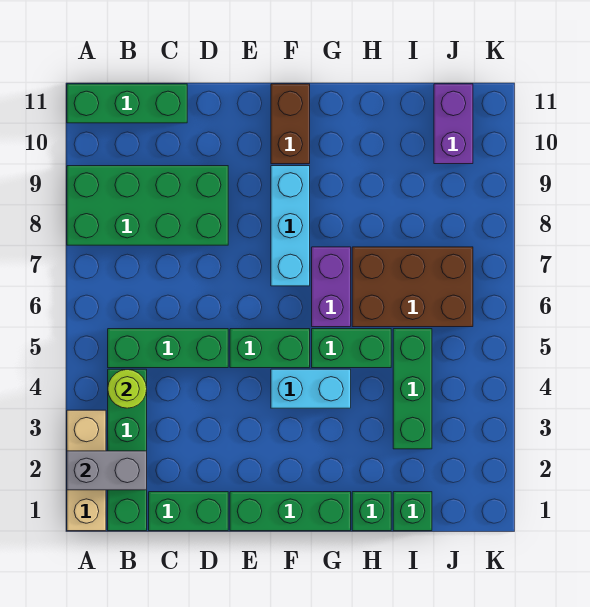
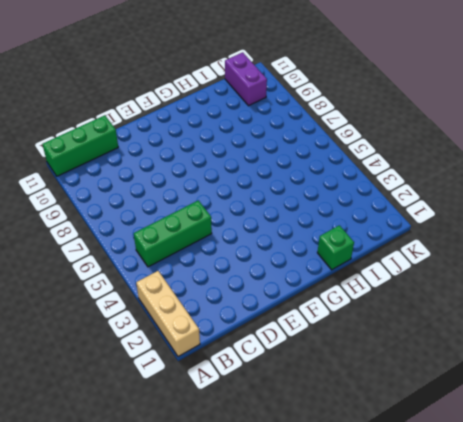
none -> green brick A8:D9 level 1
none -> green brick B1:B4 level 1
none -> green brick C1:D1 level 1

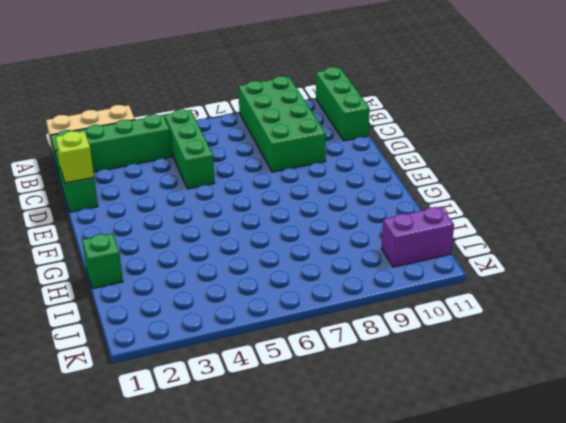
lime brick D1 level 2 -> none
none -> green brick E1:G1 level 1
none -> green brick E5:F5 level 1
none -> cyan brick F4:G4 level 1

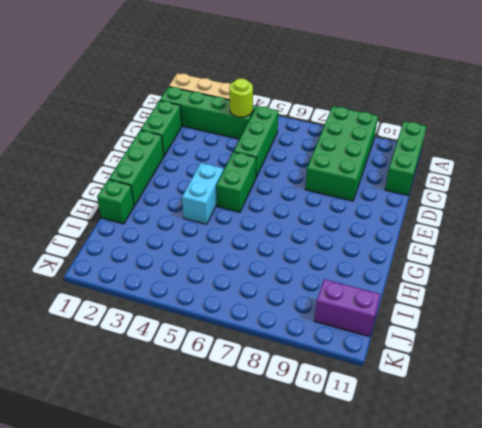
none -> cyan brick F7:F9 level 1
none -> brown brick F10:F11 level 1
none -> green brick G5:H5 level 1

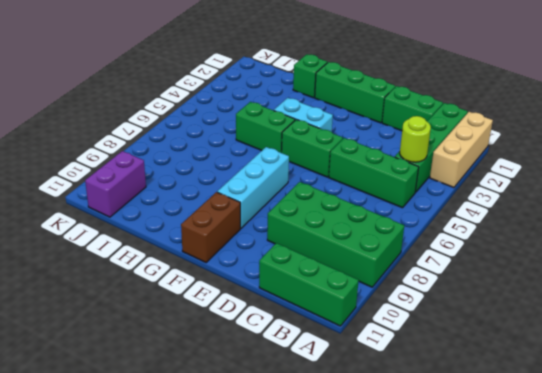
none -> purple brick G6:G7 level 1
none -> brown brick H6:J7 level 1
none -> green brick I1 level 1

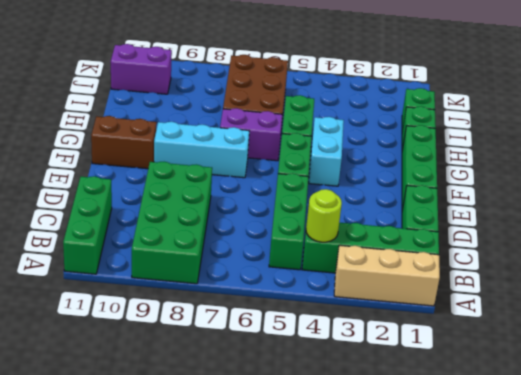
none -> green brick I3:I5 level 1
none -> grey brick A2:B2 level 2

